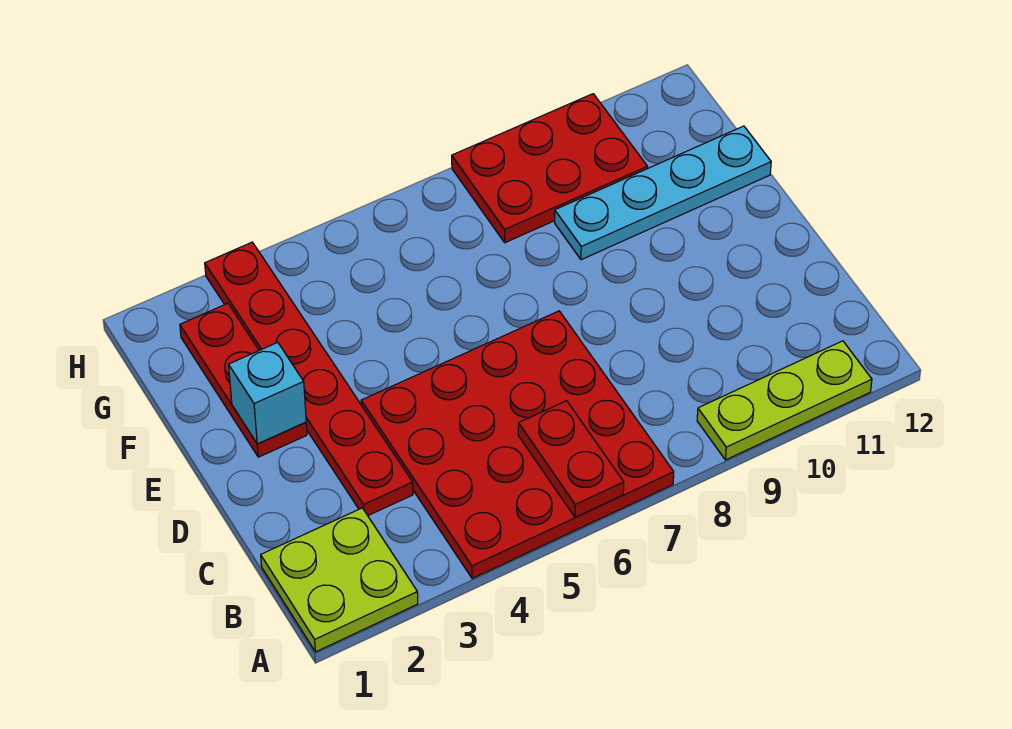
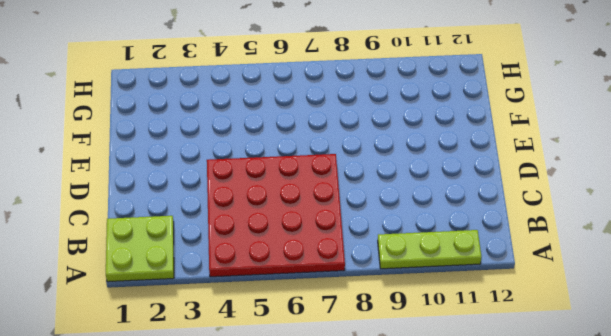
none -> red plate C3:H3 level 1
none -> red plate E2:G2 level 1

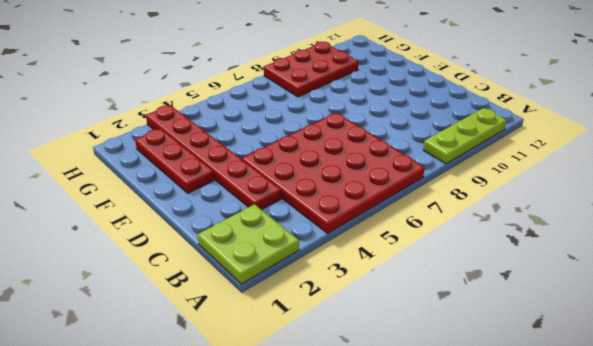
none -> cyan plate F9:F12 level 1
none -> red plate A6:B6 level 2

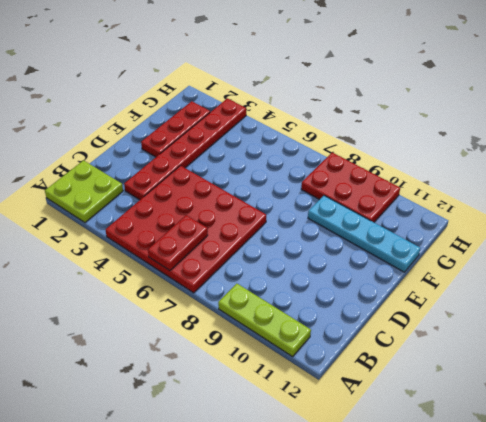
none -> cyan brick E2 level 2

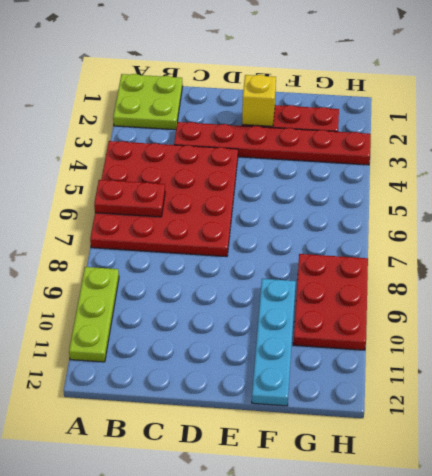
yellow brick E2 level 2 -> cyan brick E2 level 2

